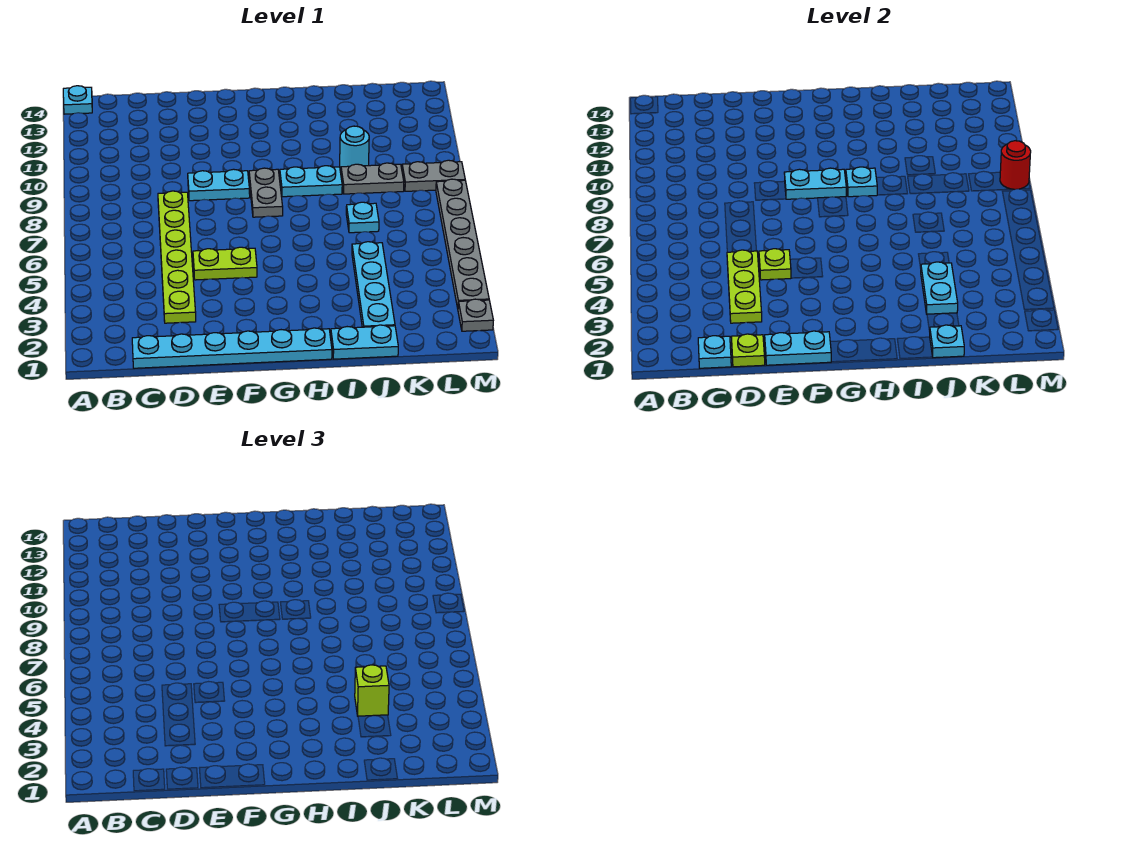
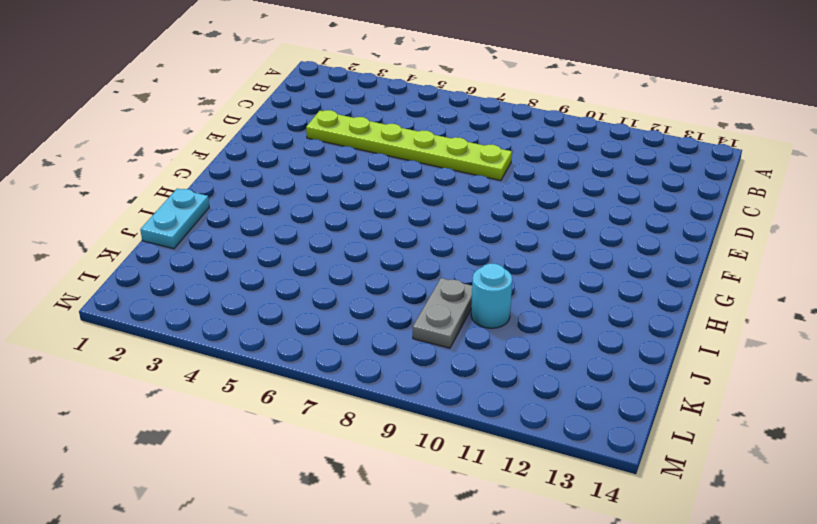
none -> cyan plate A14 level 1
none -> cyan plate C1:H1 level 1
none -> lime plate E5:F5 level 1

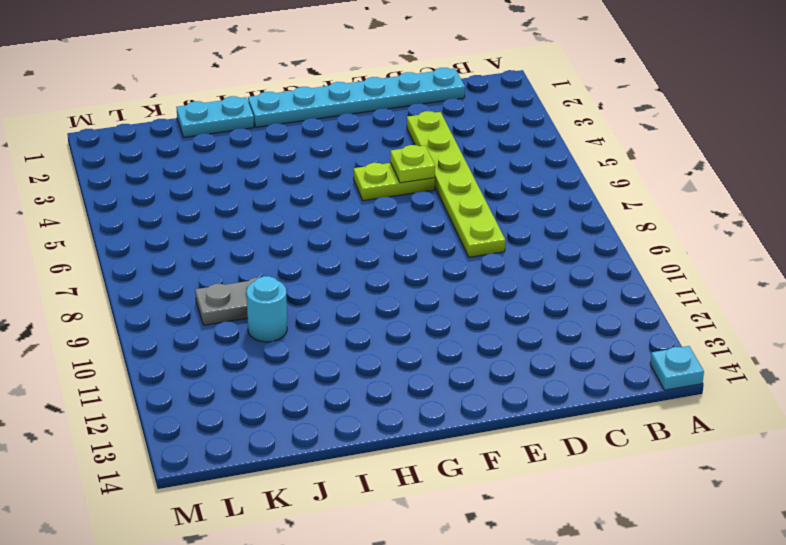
none -> cyan plate E9:F9 level 1
none -> grey plate G8:G9 level 1
none -> cyan plate H9:I9 level 1

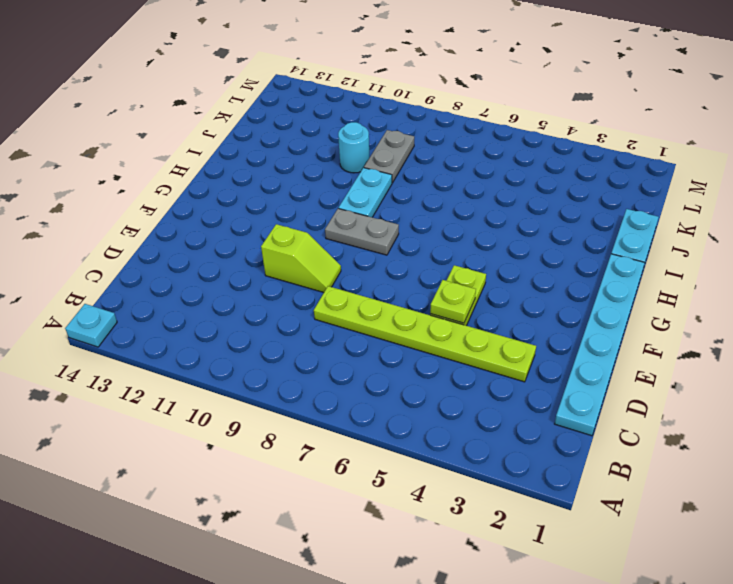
lime slope E9:E10 level 1 top 10 -> cyan plate E9:F9 level 1
none -> cyan plate J2:J5 level 1
none -> cyan plate J7 level 1
none -> grey plate L9:M9 level 1

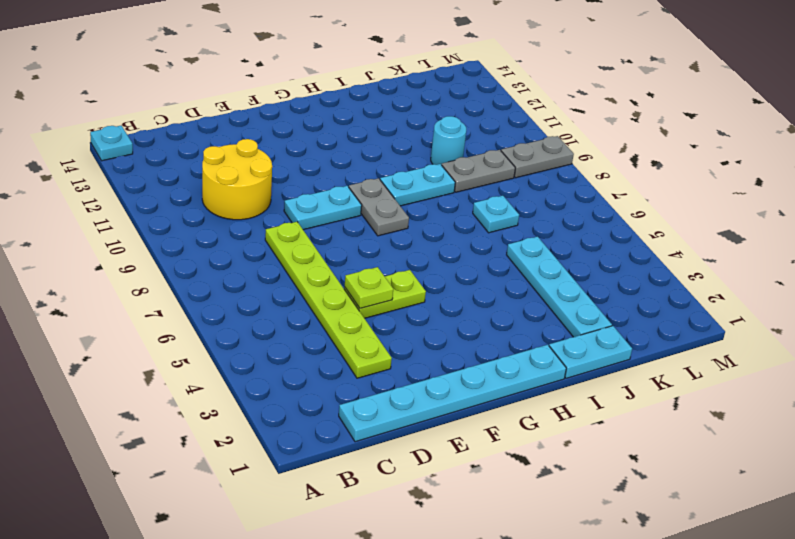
yellow round brick C10:D11 level 1 -> none
none -> grey plate M2 level 1
none -> grey plate M3:M8 level 1
none -> cyan plate C1 level 2

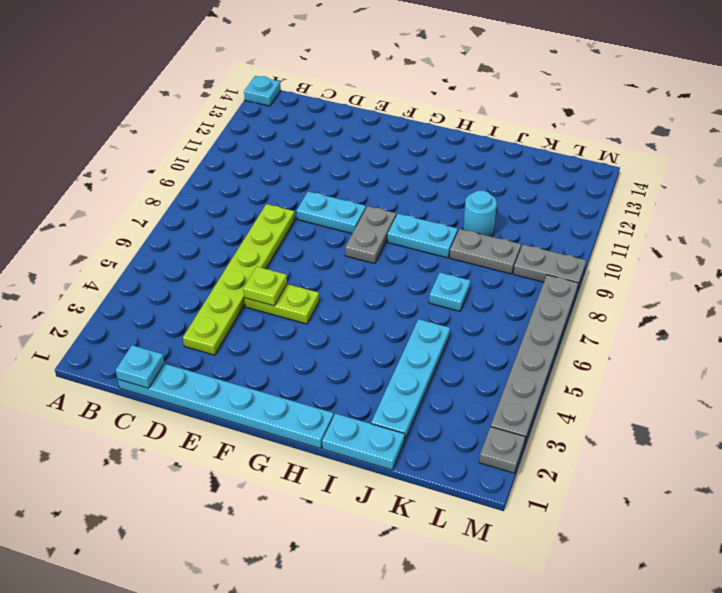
none -> lime plate D1 level 2
none -> lime plate D3:D5 level 2
none -> cyan plate E1:F1 level 2

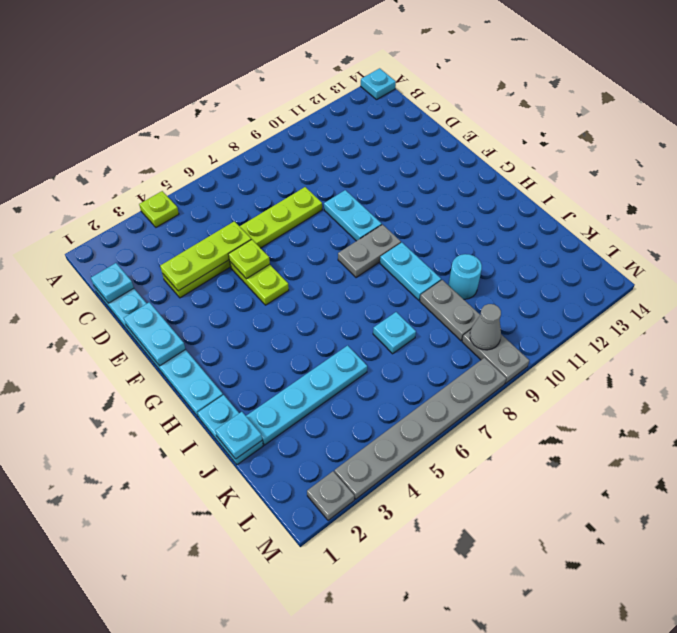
lime plate A4 level 1 -> lime plate D1 level 2
grey cone L9 level 2 -> none
none -> cyan plate F9:G9 level 2
none -> cyan plate H9 level 2
none -> cyan plate J3:J4 level 2

